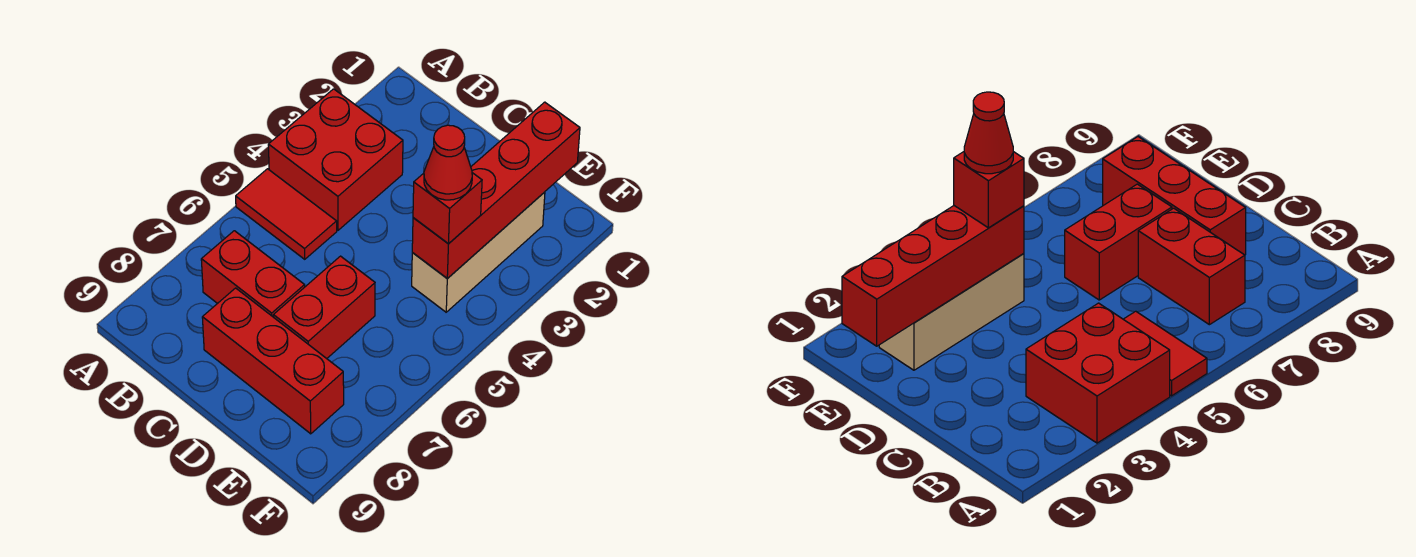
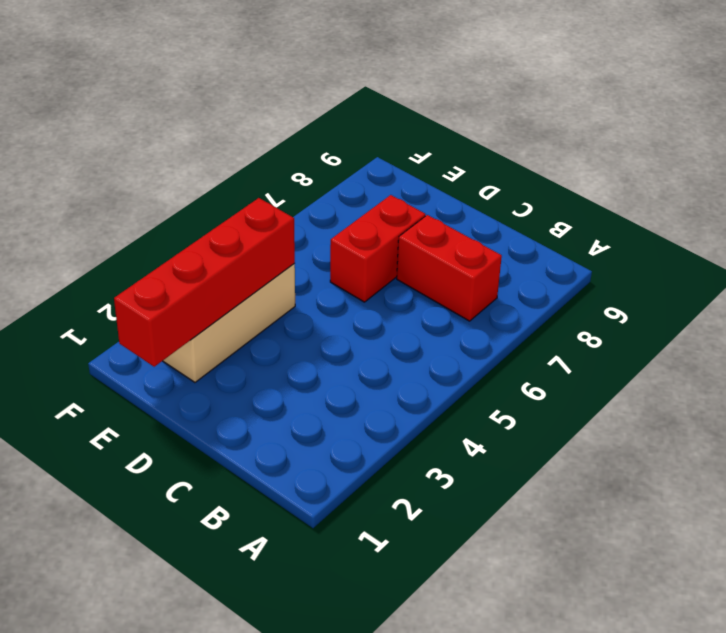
none -> red brick A3:B4 level 1
none -> red tile A5:B5 level 1

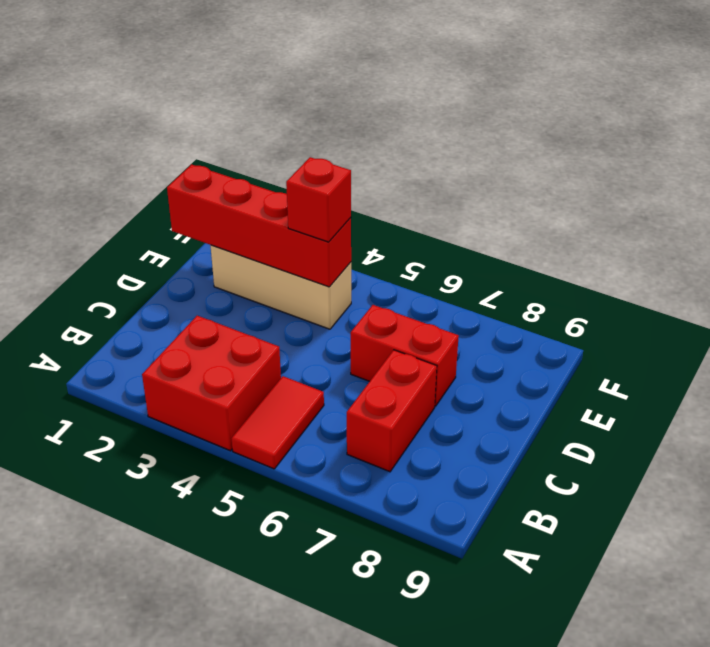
none -> red brick C8:E8 level 1
none -> red cone E4 level 4

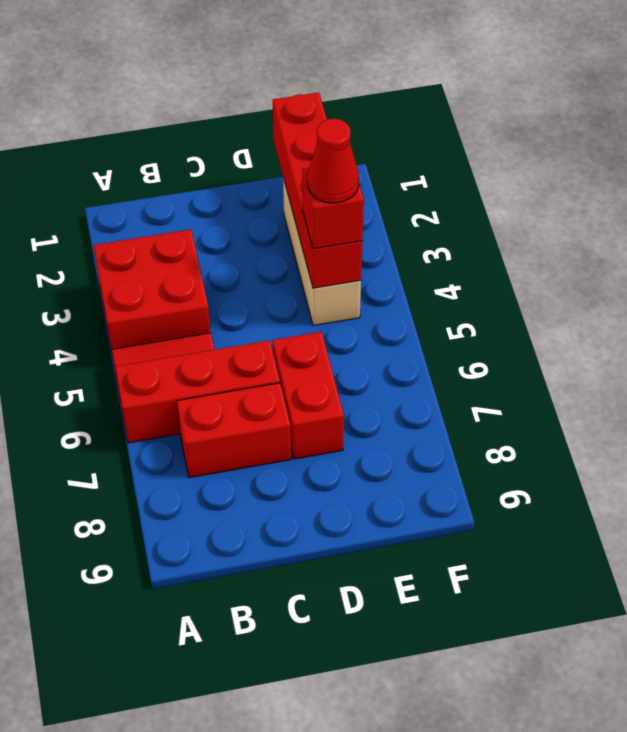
red brick A6:C6 level 1 -> red brick C8:E8 level 1

